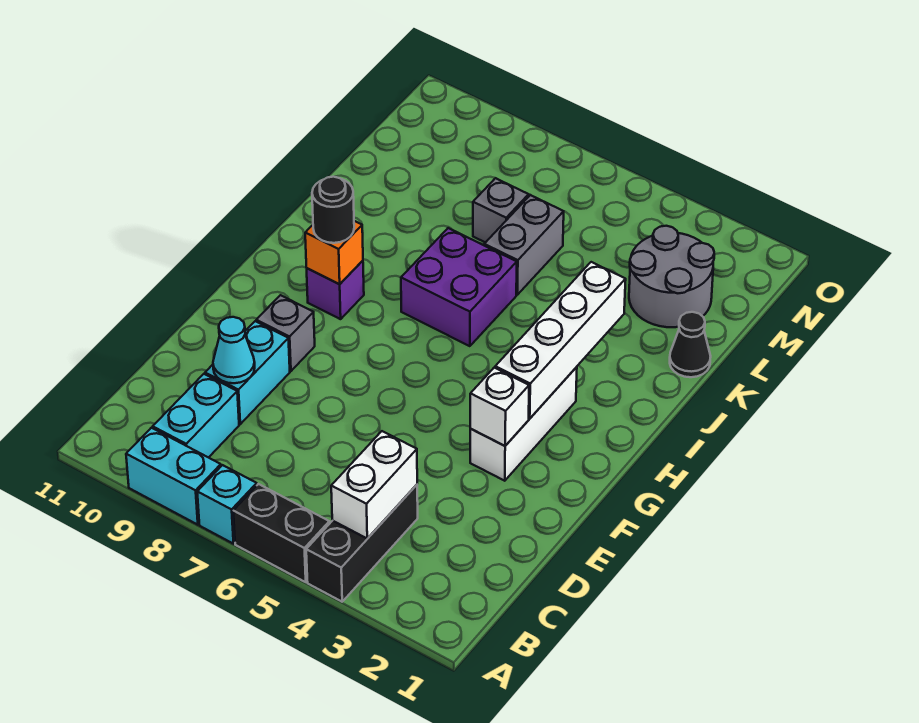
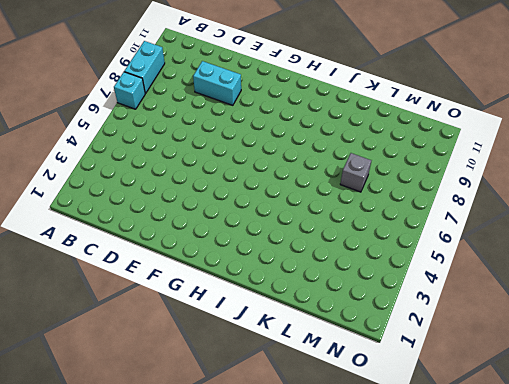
none -> black brick A4:C4 level 1
none -> black brick A5:A6 level 1
none -> cyan brick B9:C9 level 1

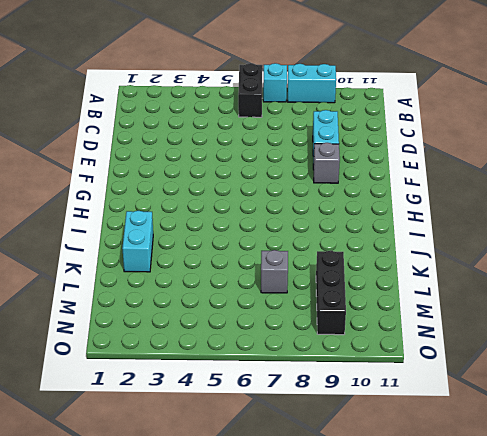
black brick A6:B6 level 1 -> black brick A5:A6 level 1
cyan brick J2:K2 level 1 -> cyan brick B9:C9 level 1
black brick L9:N9 level 1 -> black brick A4:C4 level 1
none -> white brick F3:H3 level 1
none -> purple brick H9 level 1
none -> purple brick I6:J7 level 1

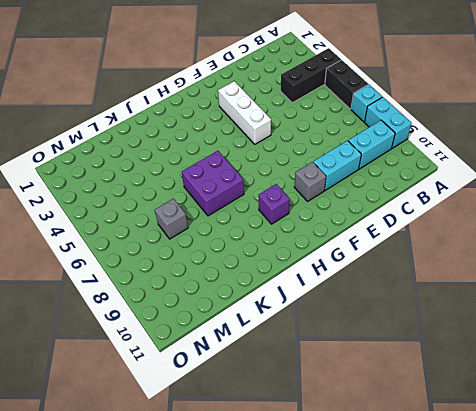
white brick F3:F5 level 1 -> white brick F3:H3 level 1
none -> black cone K1 level 1
none -> grey brick K6:L6 level 1
none -> grey round brick L2:M3 level 1

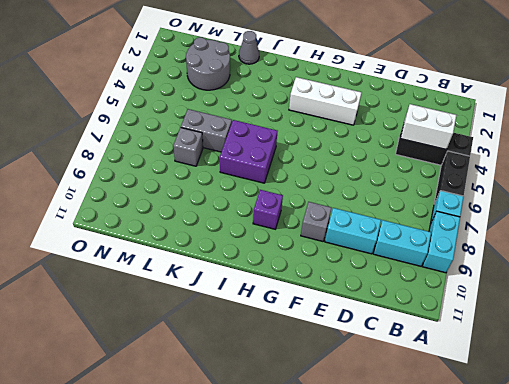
grey cone K1 level 1 -> black cone K1 level 1
none -> cyan cone D9 level 2
none -> white brick F3 level 2
none -> white brick G3:J3 level 2

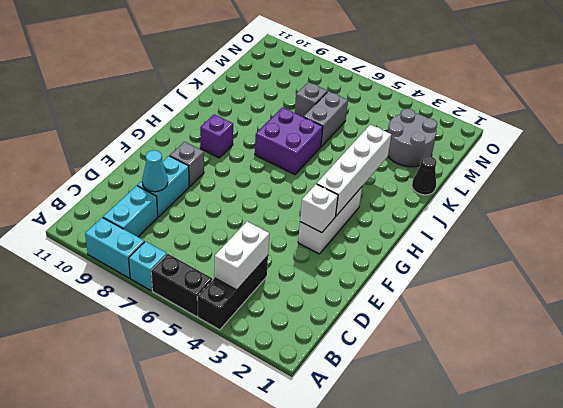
none -> orange brick H9 level 2
none -> black round brick H9 level 3

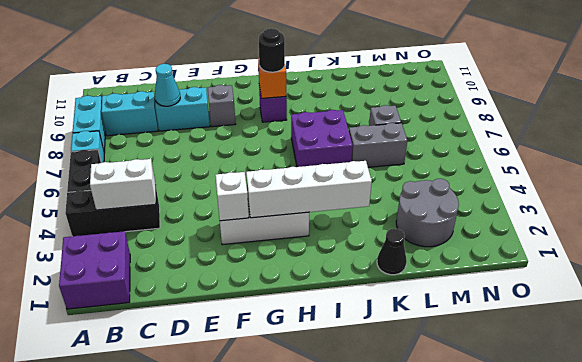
purple brick A1:B2 level 1 -> none

